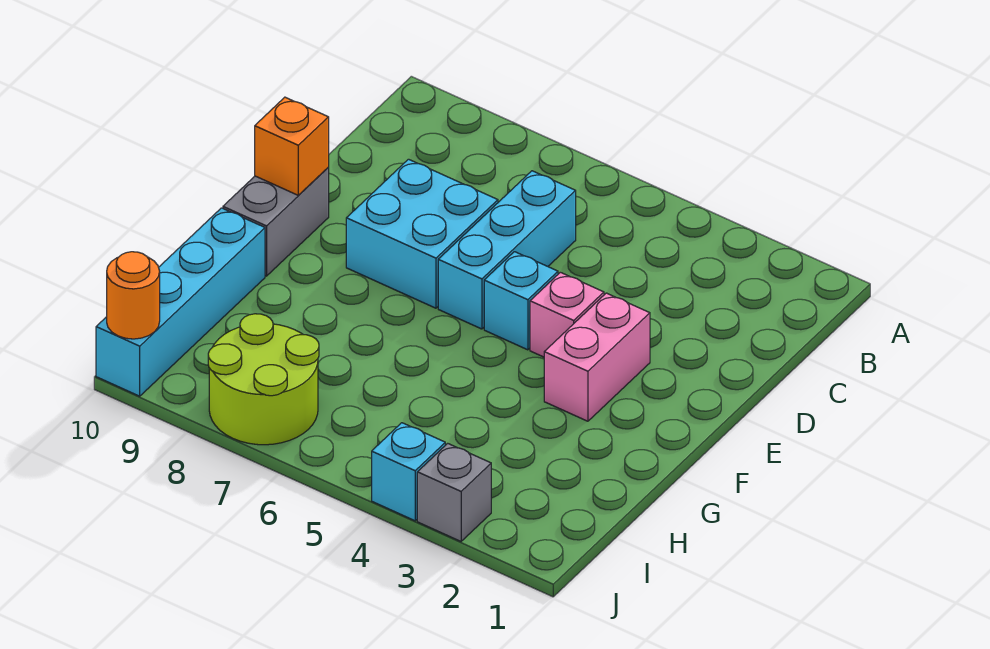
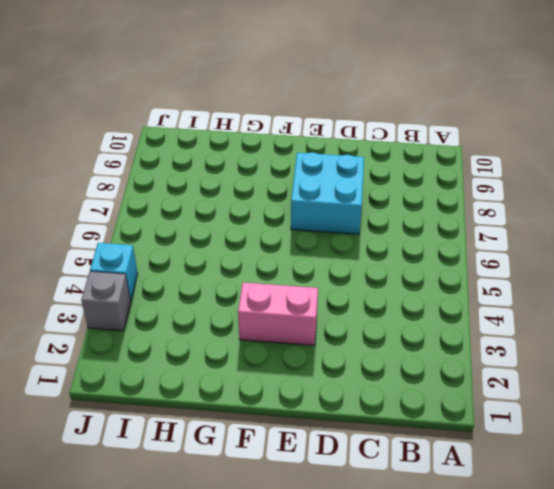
none -> cyan brick C6:E6 level 1
none -> pink brick E4 level 1
none -> cyan brick E5 level 1

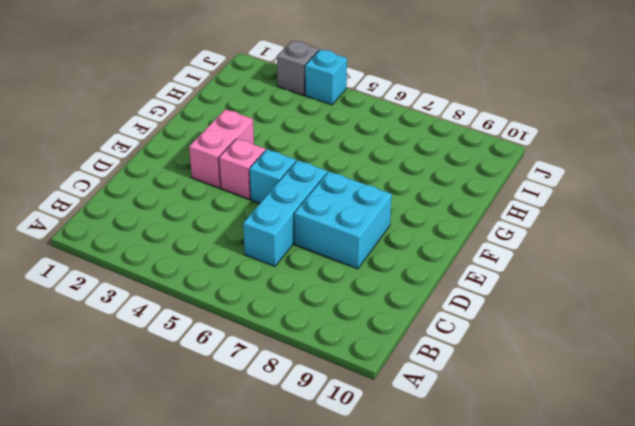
none -> grey brick E10:F10 level 1
none -> cyan brick G10:J10 level 1
none -> lime round brick I7:J8 level 1

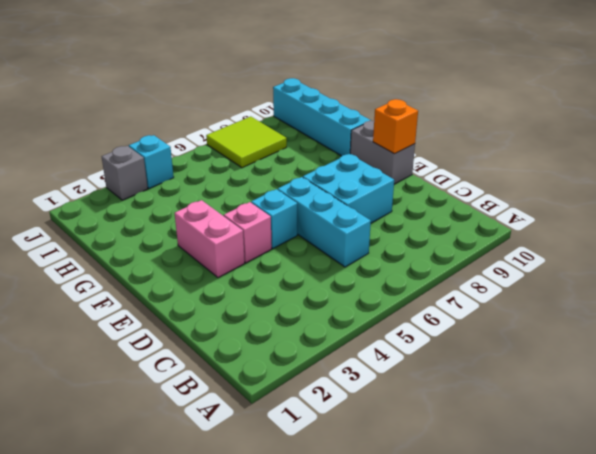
lime tile I7:J8 level 1 -> lime round brick I7:J8 level 1
none -> orange round brick J10 level 2

